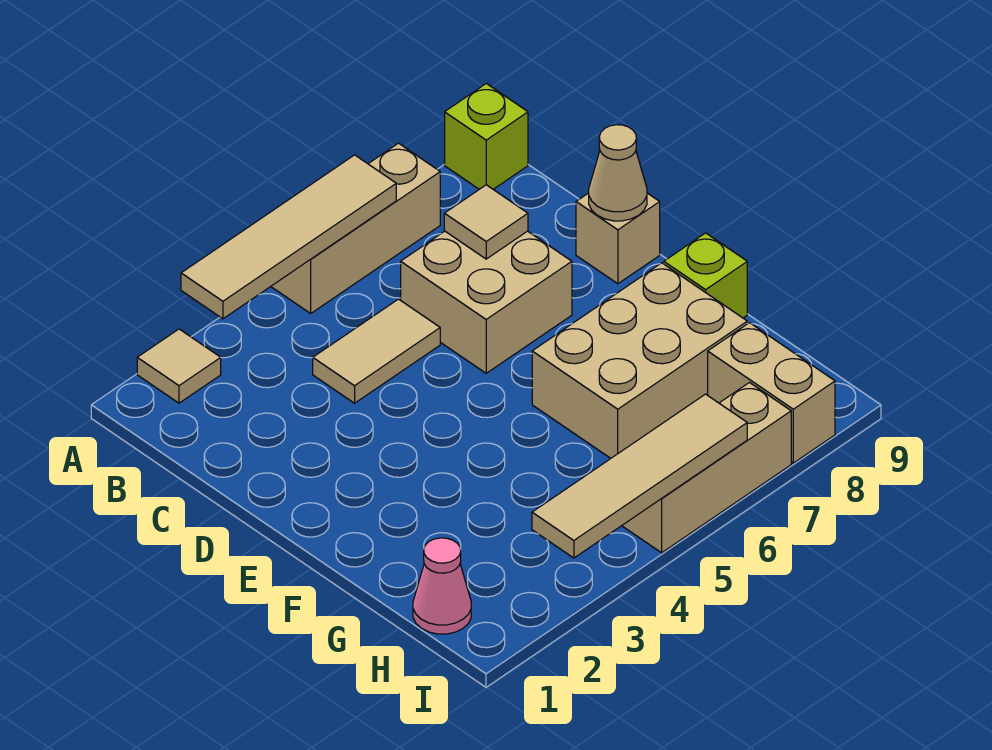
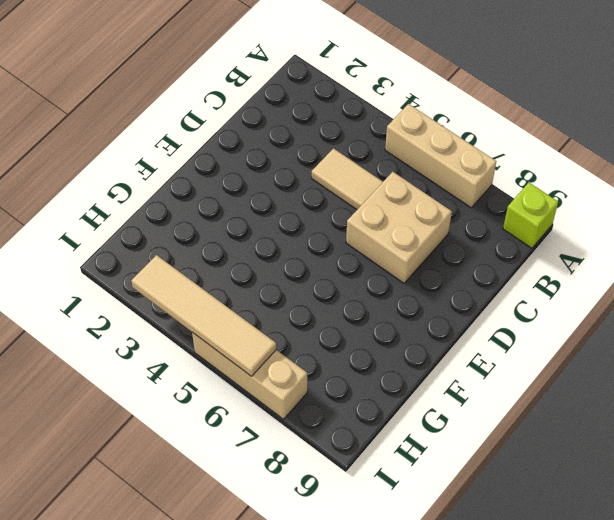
none -> tan tile A2 level 1
none -> tan brick D9 level 1
none -> tan brick F6:G8 level 1

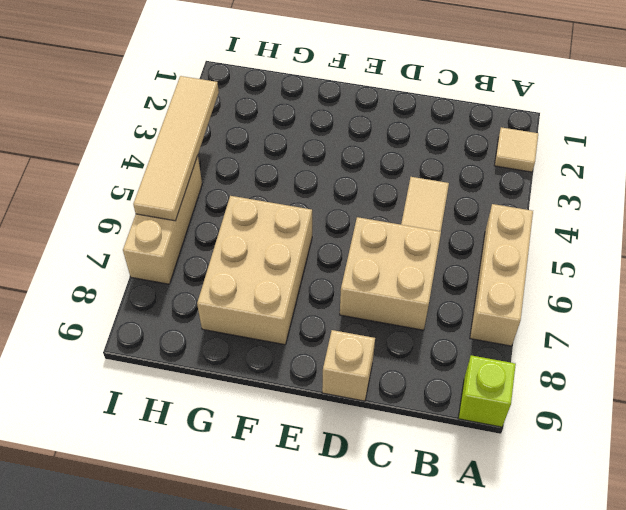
none -> lime brick F9 level 1
none -> pink cone H1 level 1
none -> tan brick H8:I8 level 1

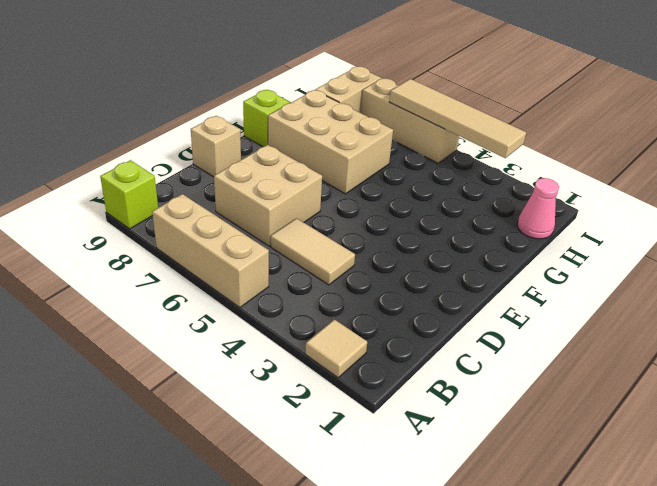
none -> tan tile A3:A6 level 2
none -> tan tile C7 level 2
none -> tan cone D9 level 2

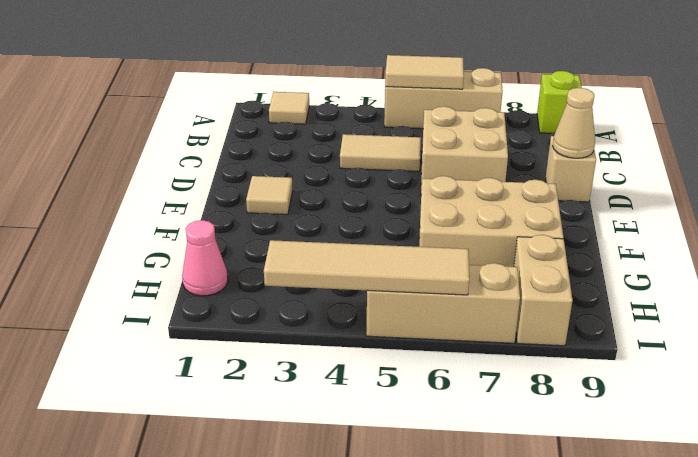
tan tile A5:A6 level 2 -> tan tile A3:A6 level 2
tan tile E2 level 1 -> tan tile C7 level 2
none -> lime brick F9 level 1

